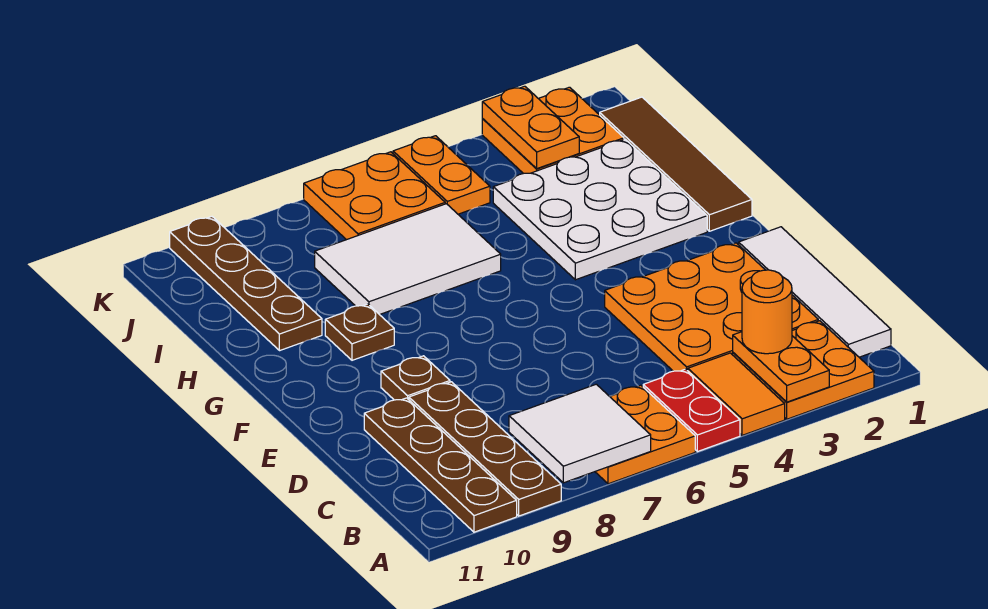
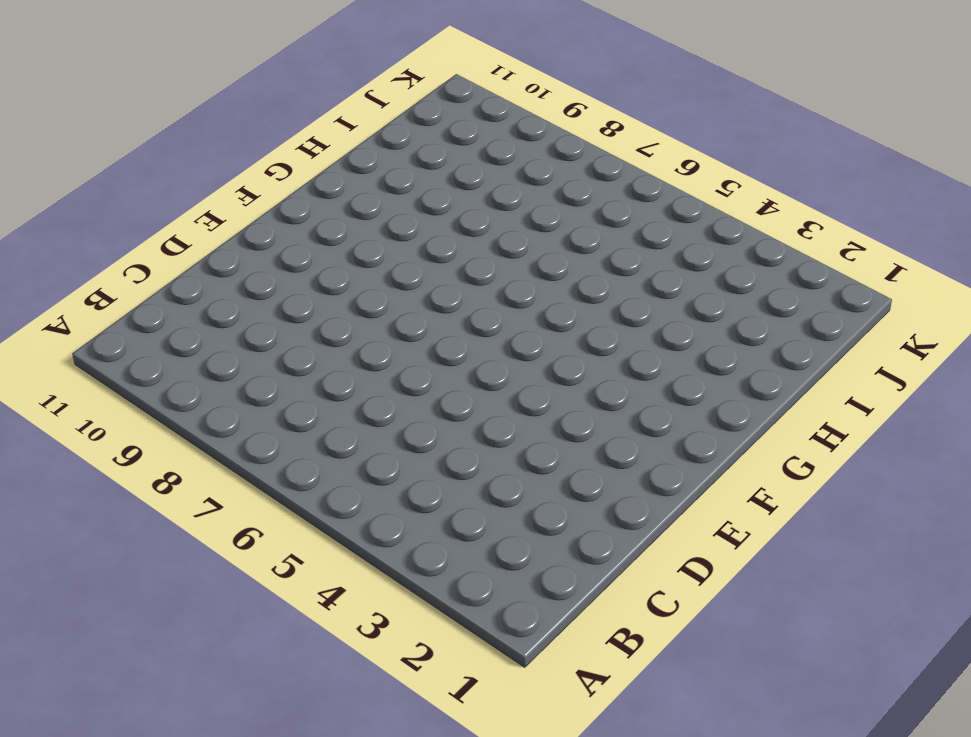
none -> orange plate A2:B3 level 1
none -> orange tile A4:B4 level 1
none -> red plate A5:B5 level 1

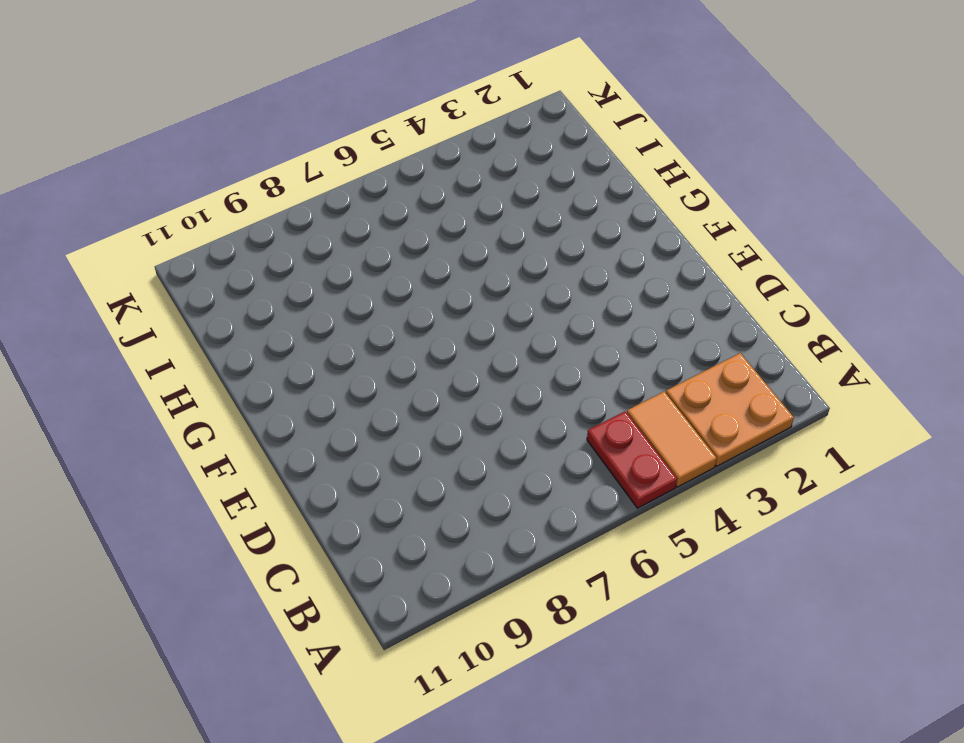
none -> orange plate A6:B7 level 1
none -> brown plate A9:D9 level 1
none -> brown plate A10:D10 level 1

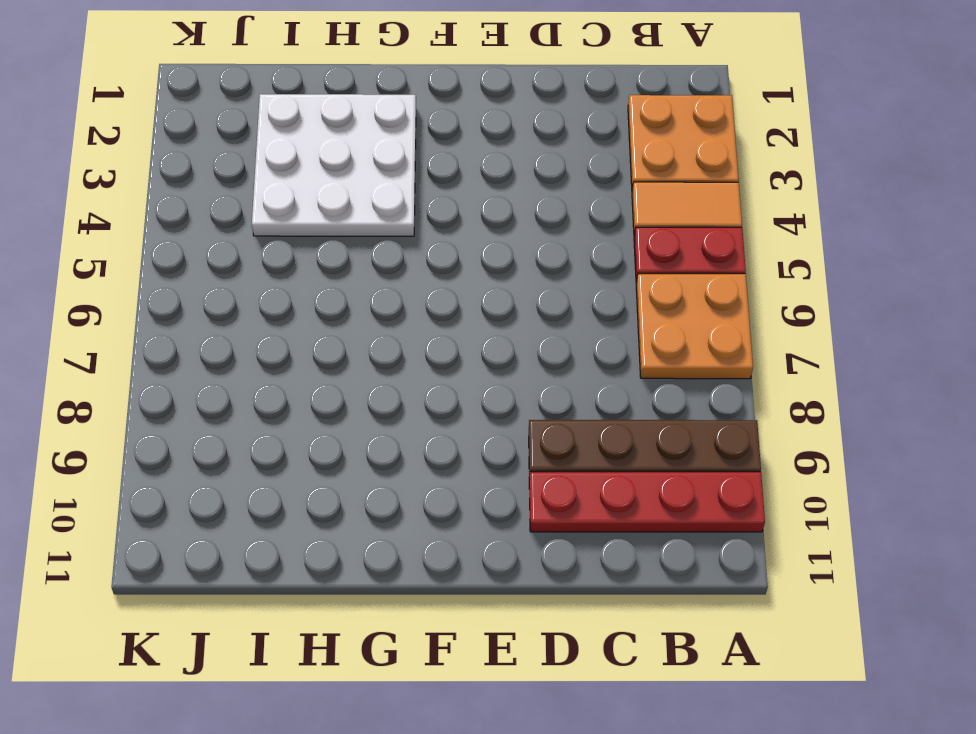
red plate A10:D10 level 1 -> brown plate A10:D10 level 1
none -> white tile B1:E1 level 1
none -> orange plate C2:E4 level 1
none -> brown plate E9 level 1

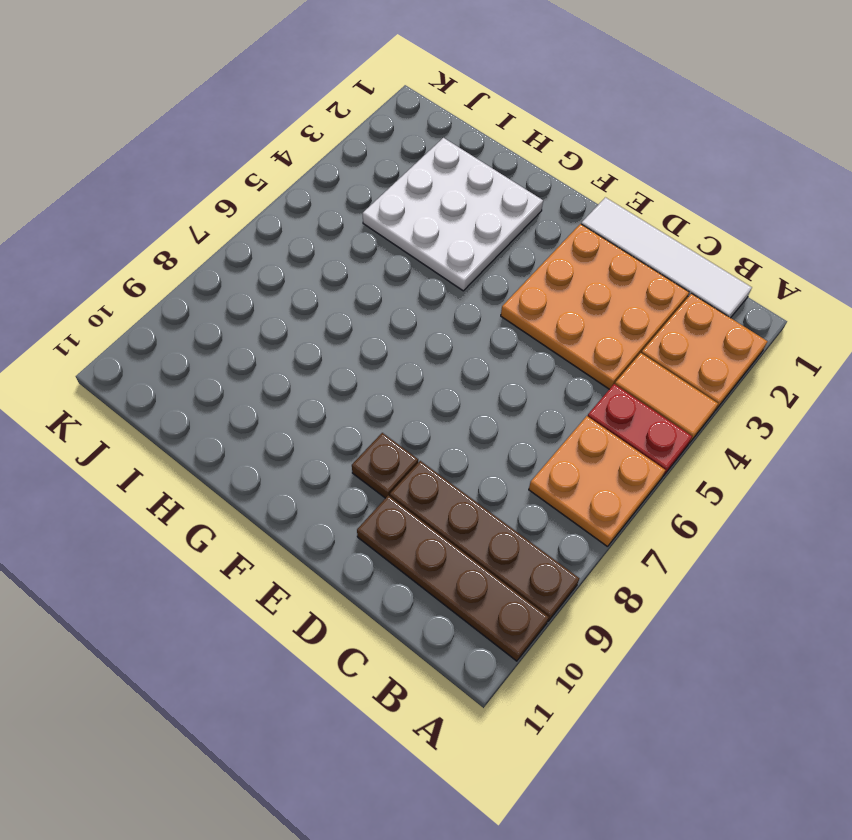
none -> brown tile G1:J1 level 1
none -> brown plate G9 level 1
none -> white tile H6:I8 level 1

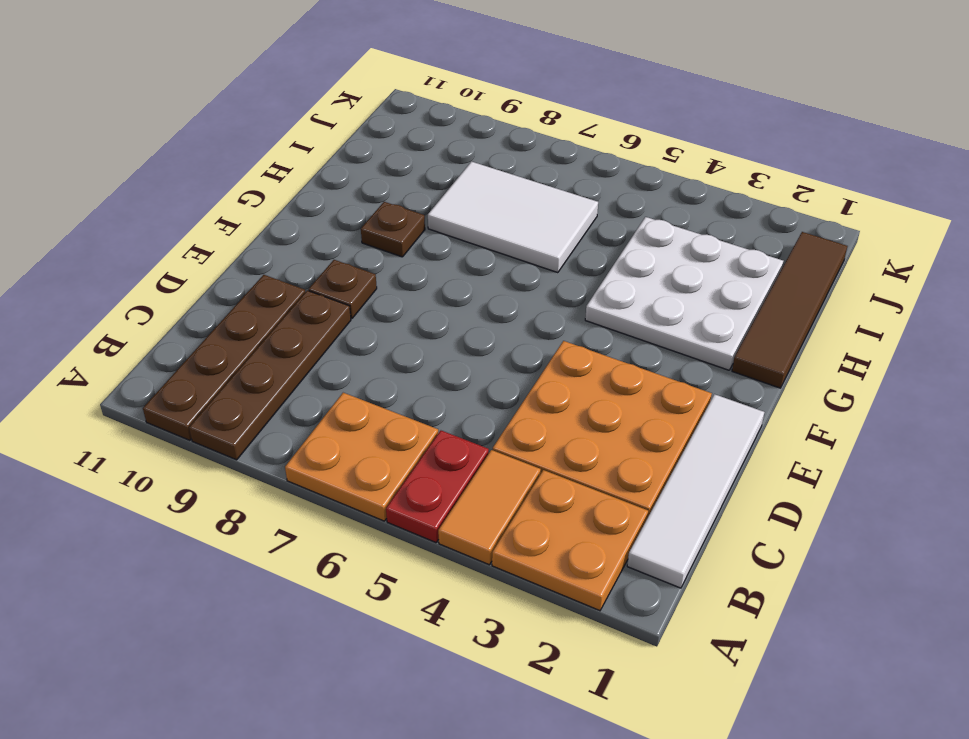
none -> brown plate H10:K10 level 1
none -> orange plate J2:K3 level 1
none -> orange plate J5:K5 level 1

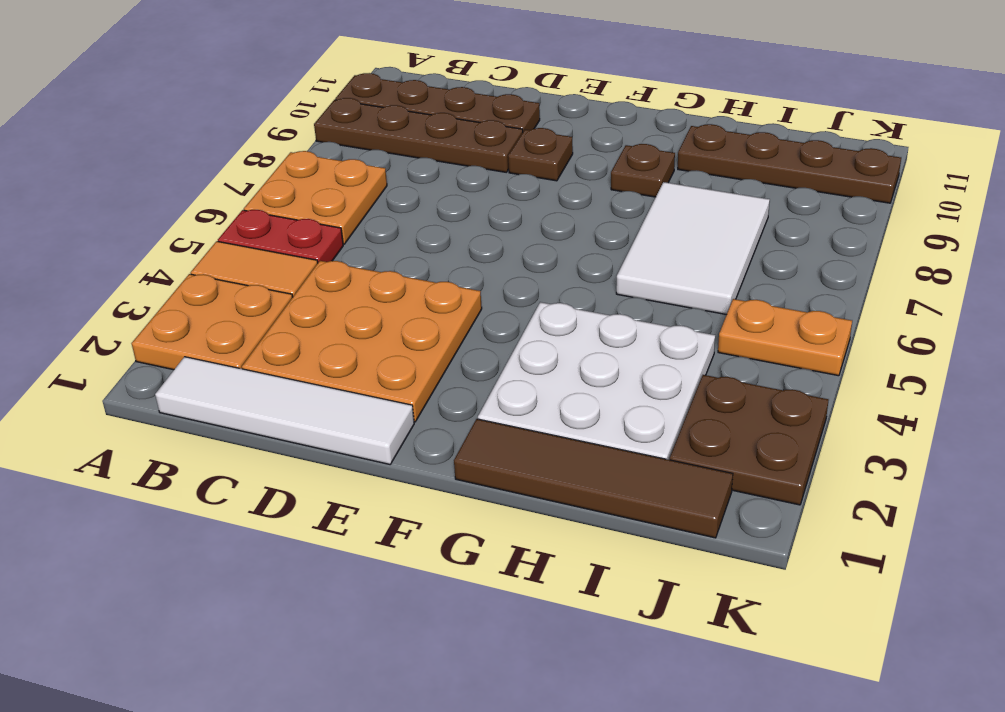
brown plate J2:K3 level 1 -> orange plate J2:K3 level 1
none -> orange plate J6:K7 level 1
none -> orange plate A3:B3 level 2
none -> white tile A7:B8 level 2

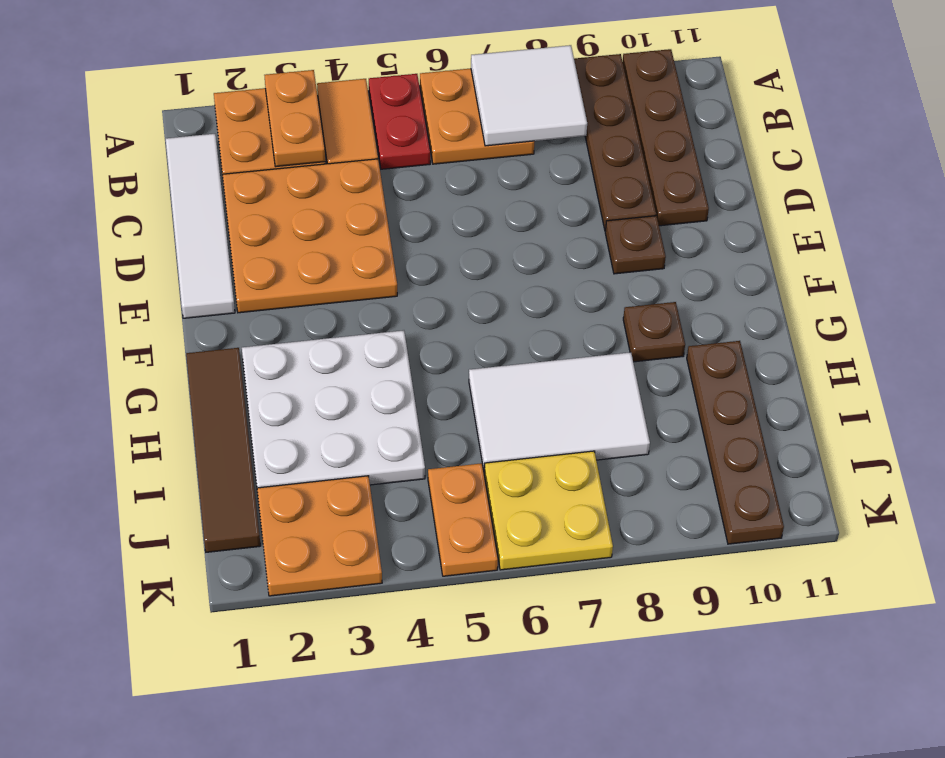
yellow plate J6:K7 level 1 -> orange plate J6:K7 level 1
none -> orange plate J3:K3 level 2
none -> orange round brick B3 level 3

